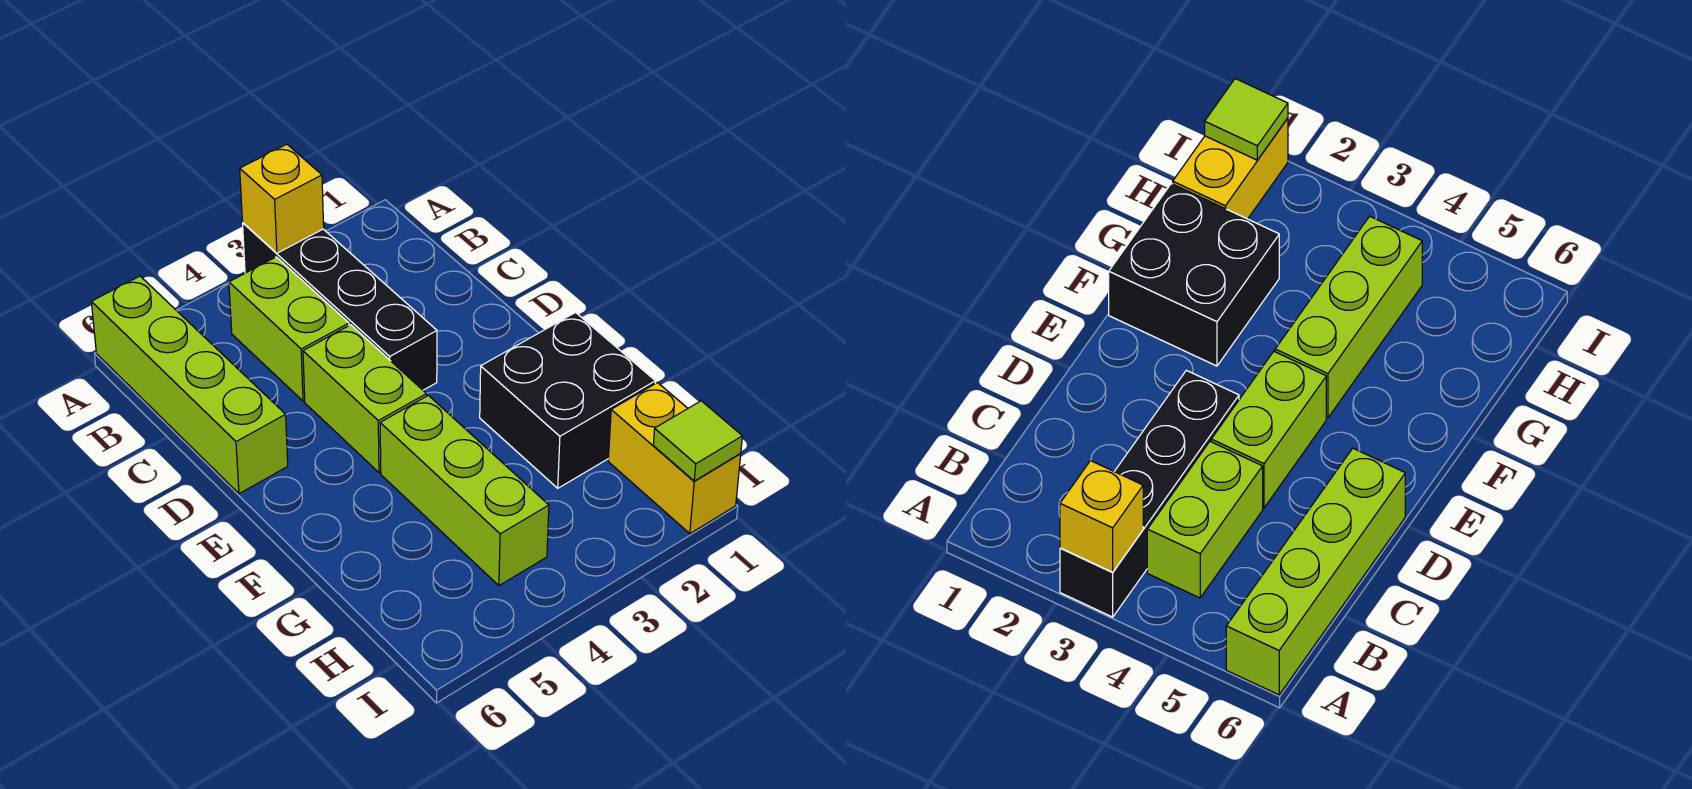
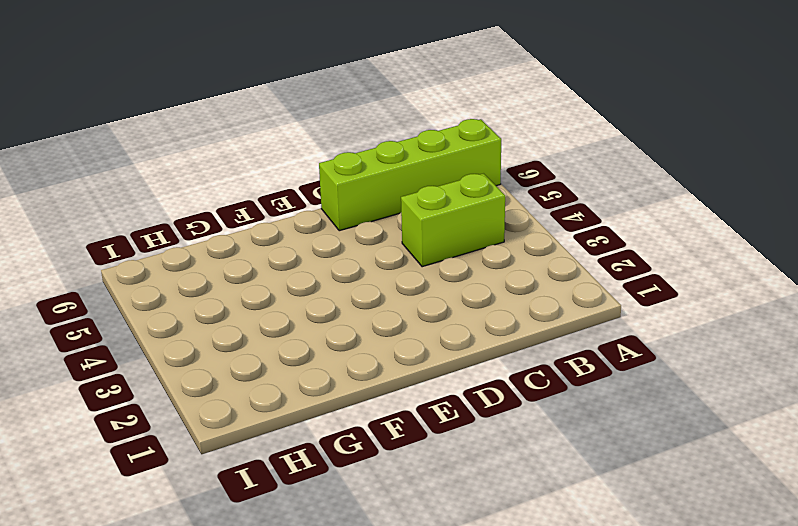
none -> black brick A3:D3 level 1
none -> lime brick D4:E4 level 1

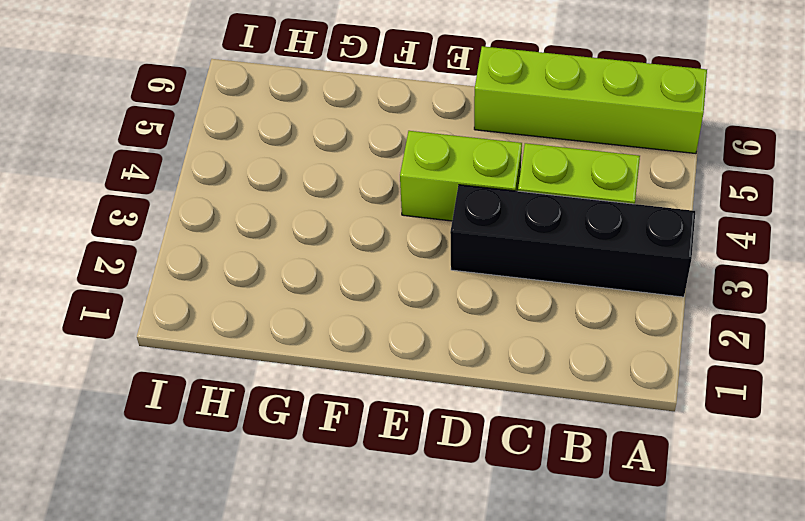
none -> black brick F1:G2 level 1
none -> lime brick F4:H4 level 1

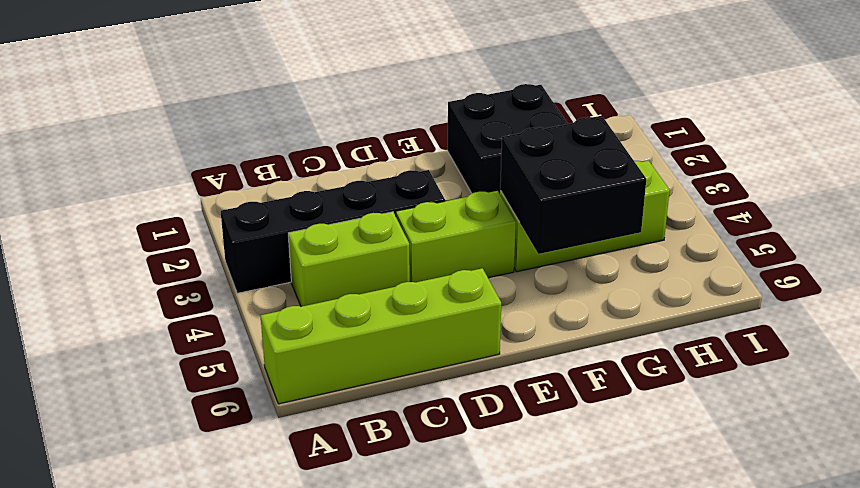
black brick F4:G5 level 2 -> none
none -> yellow brick H1:I1 level 1
none -> yellow brick A3 level 2

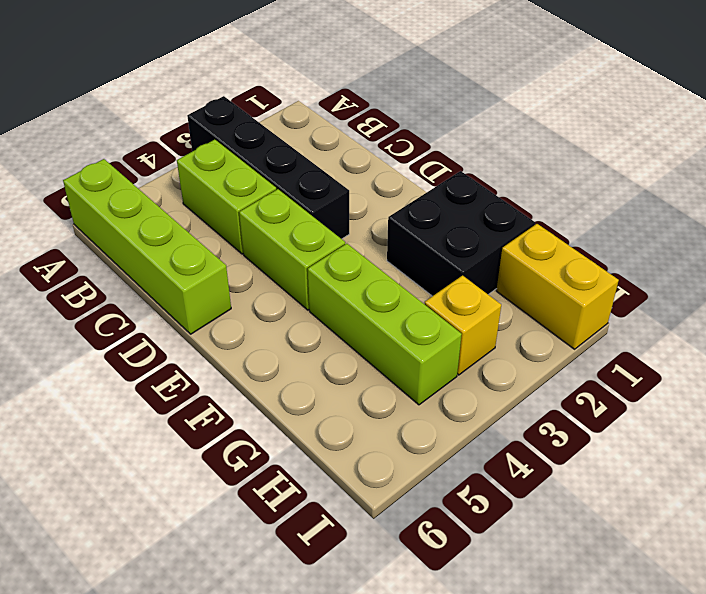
yellow brick H3 level 1 -> yellow brick A3 level 2
none -> lime tile I1 level 2

